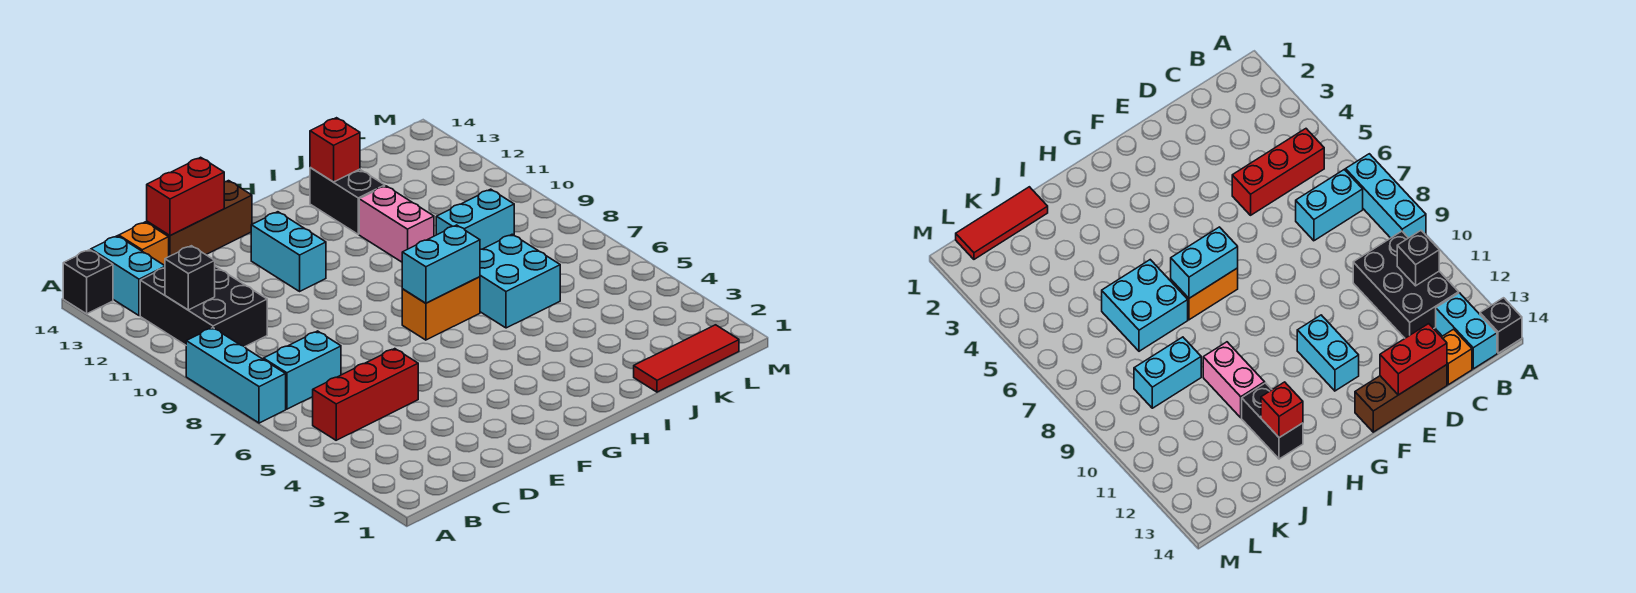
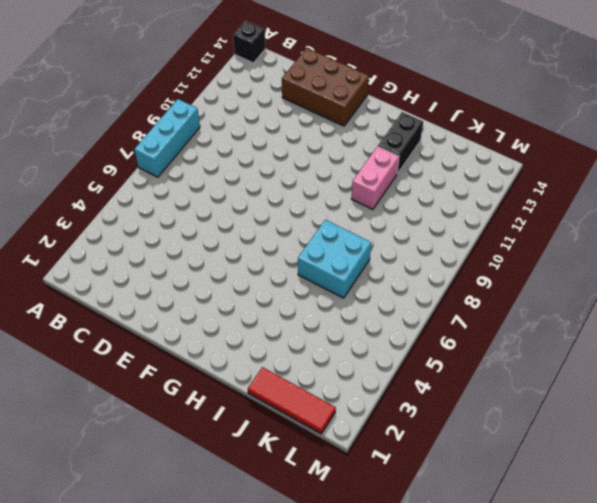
brown brick D13:F14 level 1 -> brown brick D14:F14 level 1
none -> red brick B5:D5 level 1
none -> cyan brick B7:C7 level 1
none -> black brick B10:C12 level 1

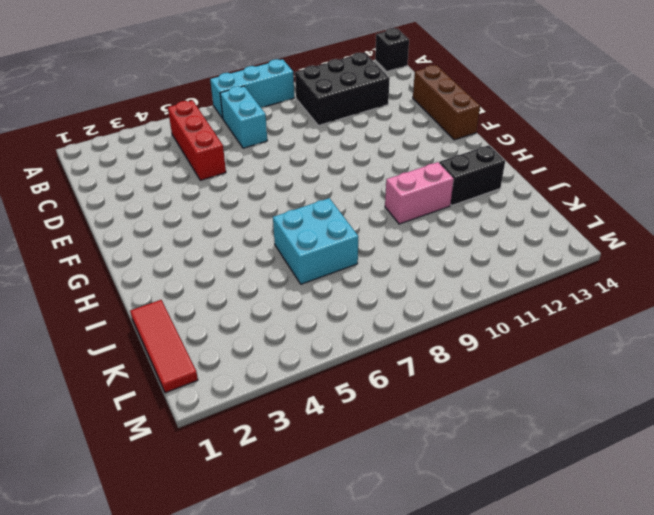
none -> cyan brick B13:B14 level 1
none -> orange brick C14 level 1
none -> cyan brick F11:F12 level 1

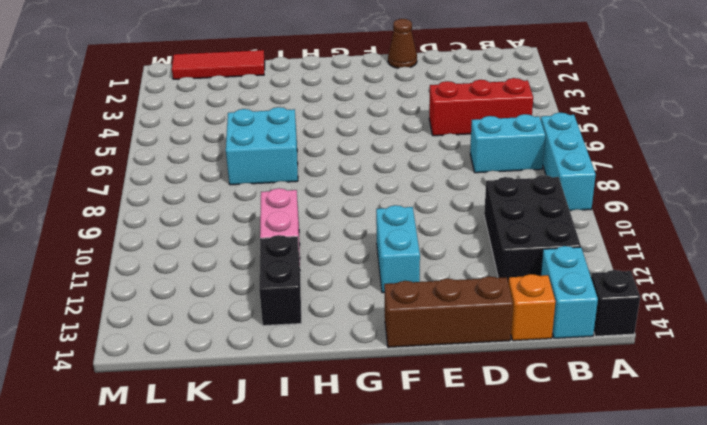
brown cone E1 level 1 -> none
none -> orange brick G7:H7 level 1
none -> cyan brick J9:K9 level 1
none -> black brick B11 level 2

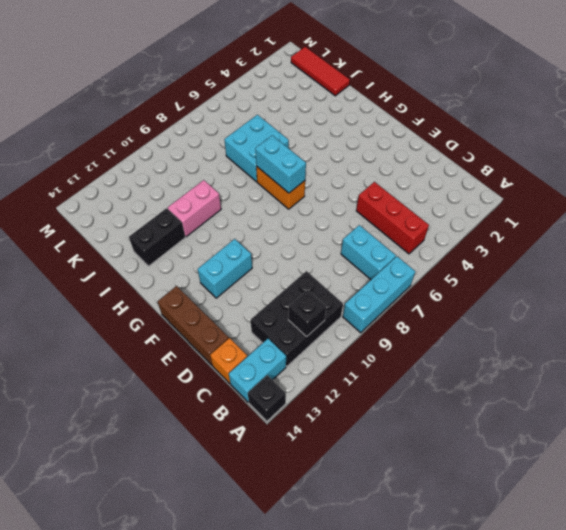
none -> cyan brick J9:K9 level 1
none -> red brick D14:E14 level 2
none -> red brick I13 level 2

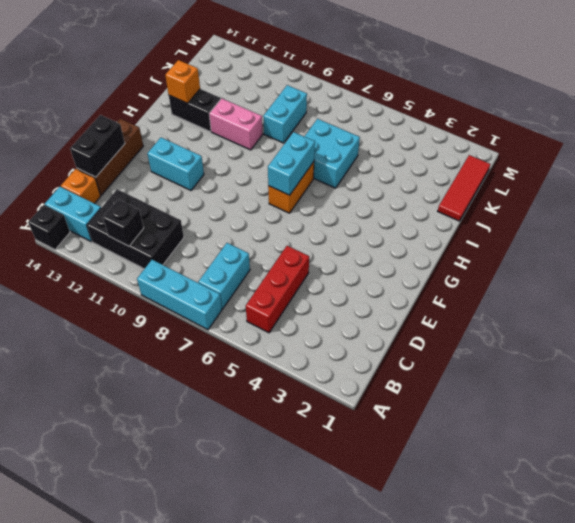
black brick D14:E14 level 2 -> red brick D14:E14 level 2
orange brick I13 level 2 -> red brick I13 level 2

